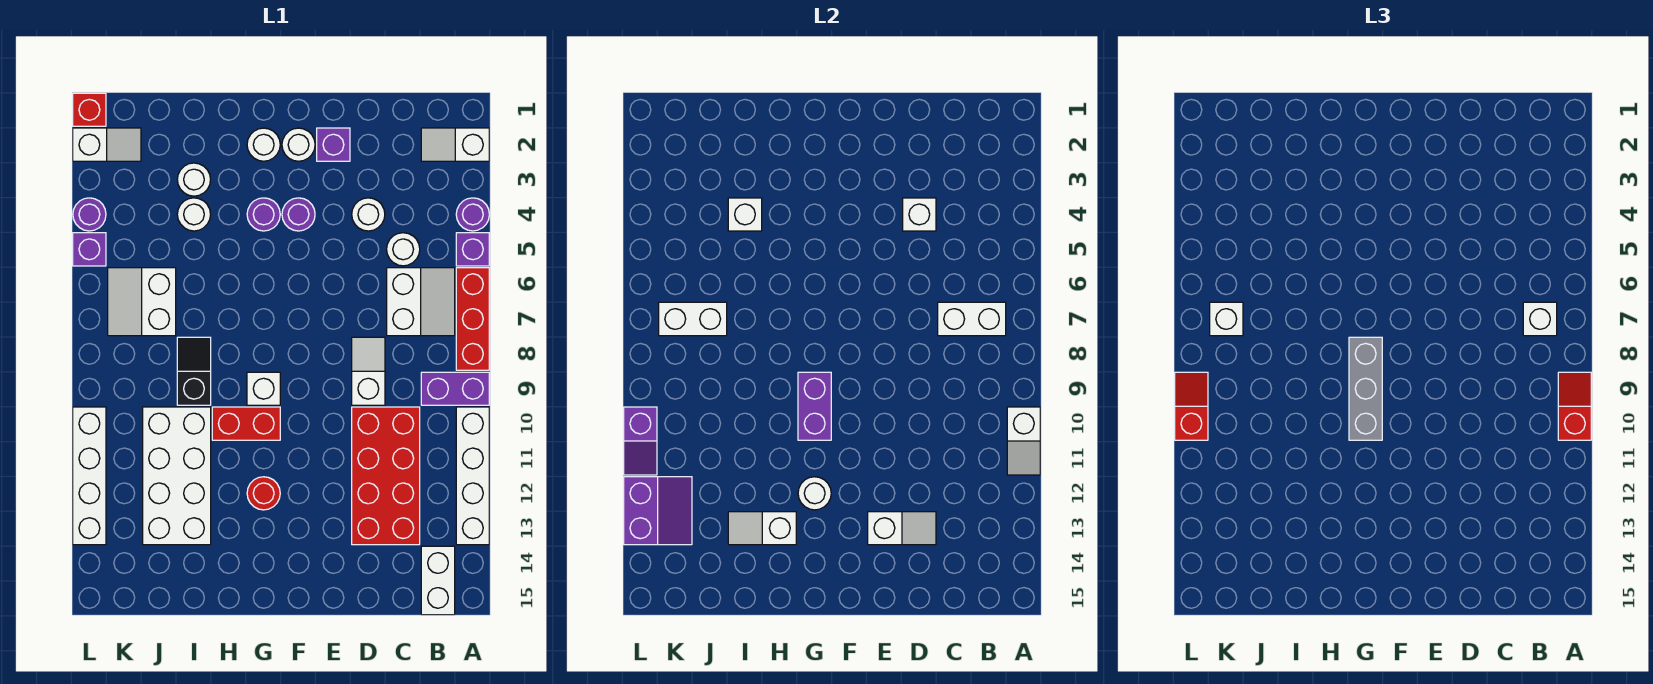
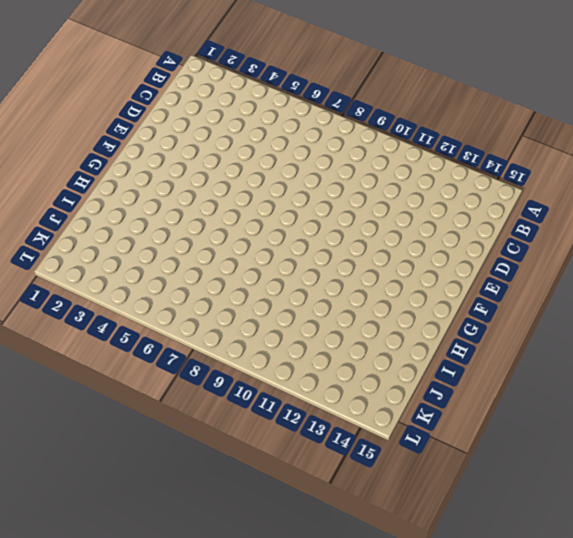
none -> white slope A2:B2 level 1 top A
none -> purple round brick A4 level 1
none -> purple brick A5 level 1
none -> red brick A6:A8 level 1

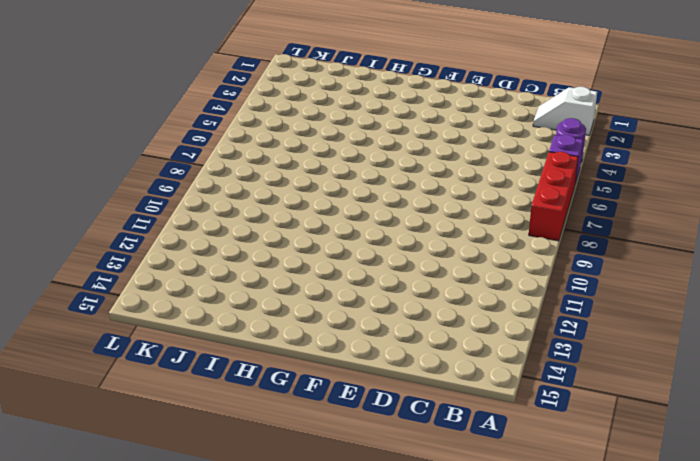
none -> purple brick A9:B9 level 1
none -> white brick A10:A13 level 1
none -> white slope B6:C7 level 1 top C
none -> white brick B14:B15 level 1

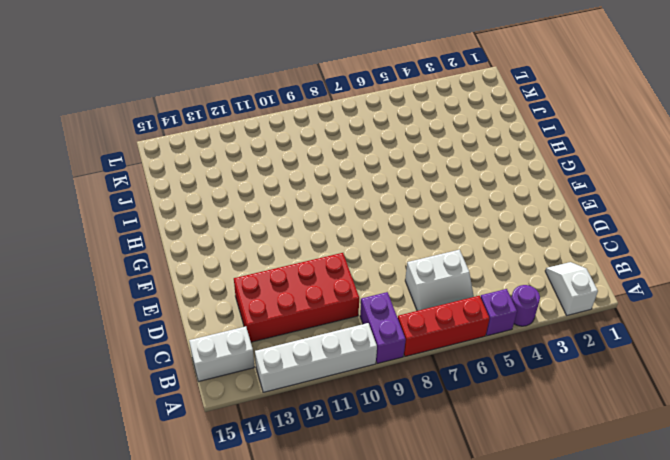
none -> white round brick C5 level 1
none -> white round brick D4 level 1
none -> white slope D8:D9 level 1 top 9
none -> purple brick E2 level 1

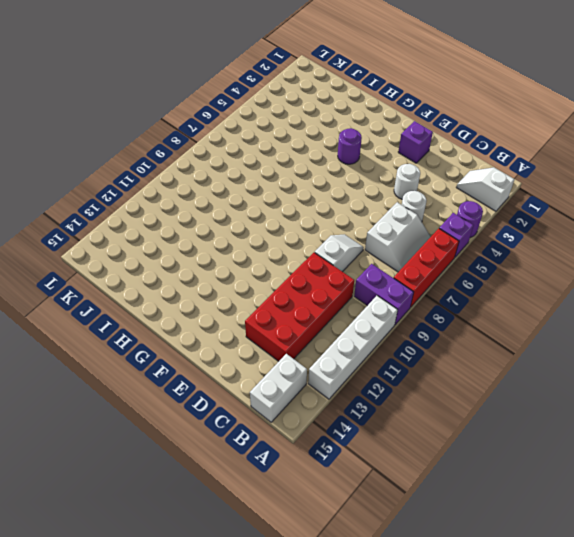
none -> white round brick F2 level 1
none -> purple round brick F4 level 1
none -> white round brick G2 level 1
none -> white brick G9 level 1

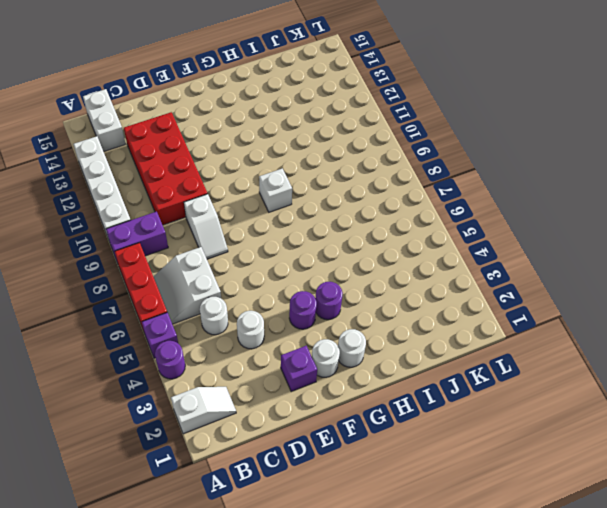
none -> red brick G10:H10 level 1
none -> red round brick G12 level 1
none -> white round brick I3 level 1
none -> white round brick I4 level 1

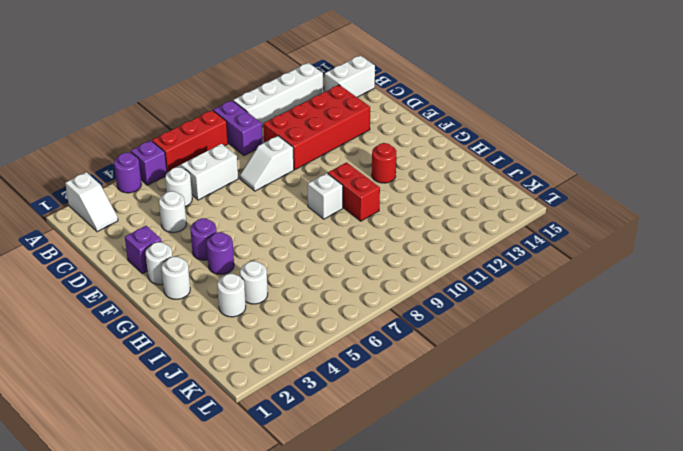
none -> black slope I8:I9 level 1 top 9
none -> white brick I10:J13 level 1
none -> white slope J6:K7 level 1 top J
none -> white slope K2:L2 level 1 top L

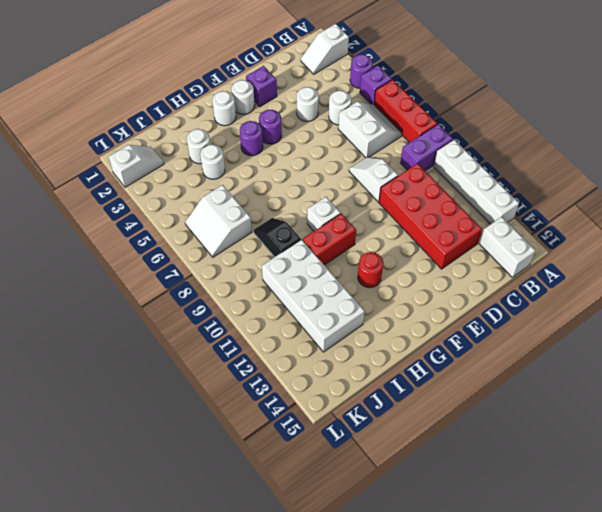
none -> red brick L1 level 1
none -> purple round brick L4 level 1
none -> purple brick L5 level 1
none -> white brick L10:L13 level 1

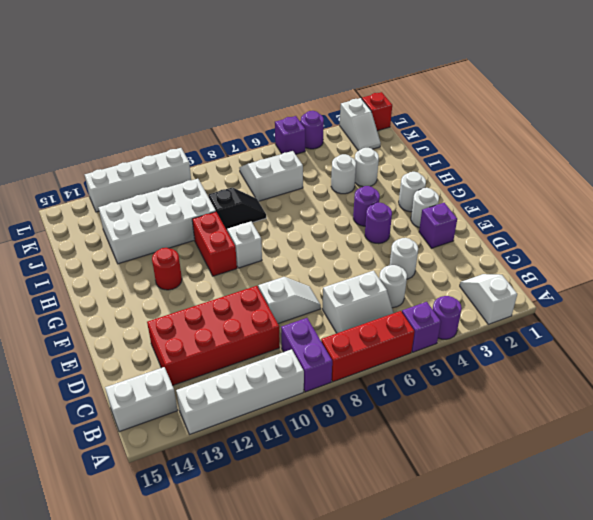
none -> white slope A10:A11 level 2 top 10
none -> white brick B7:C7 level 2
none -> white brick D4 level 2
none -> white slope D13:E13 level 2 top E

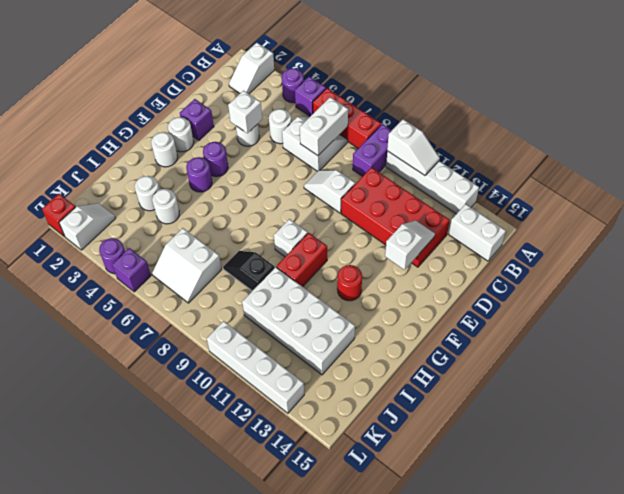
none -> purple brick G9:G10 level 2
none -> white round brick G12 level 2
none -> white slope H13:I13 level 2 top H
none -> white brick I4 level 2

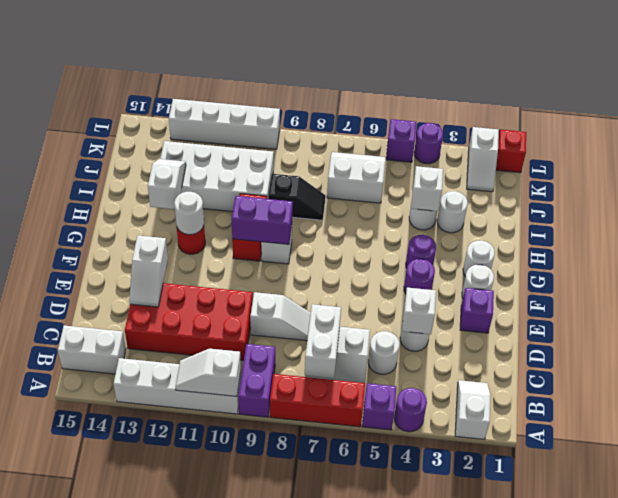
none -> white brick J7:K7 level 2
none -> purple slope K12:L13 level 2 top L
none -> purple slope L10:L11 level 2 top 10
none -> red slope A9:A10 level 3 top 10

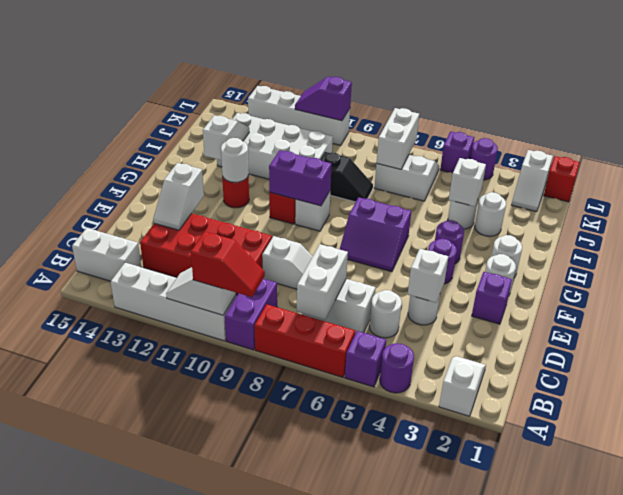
purple slope F6:G7 level 1 top G -> purple slope K12:L13 level 2 top L
none -> white brick B7 level 3
none -> grey brick G8:G10 level 3
none -> white brick K7 level 3
none -> red slope L9:L10 level 3 top 10

